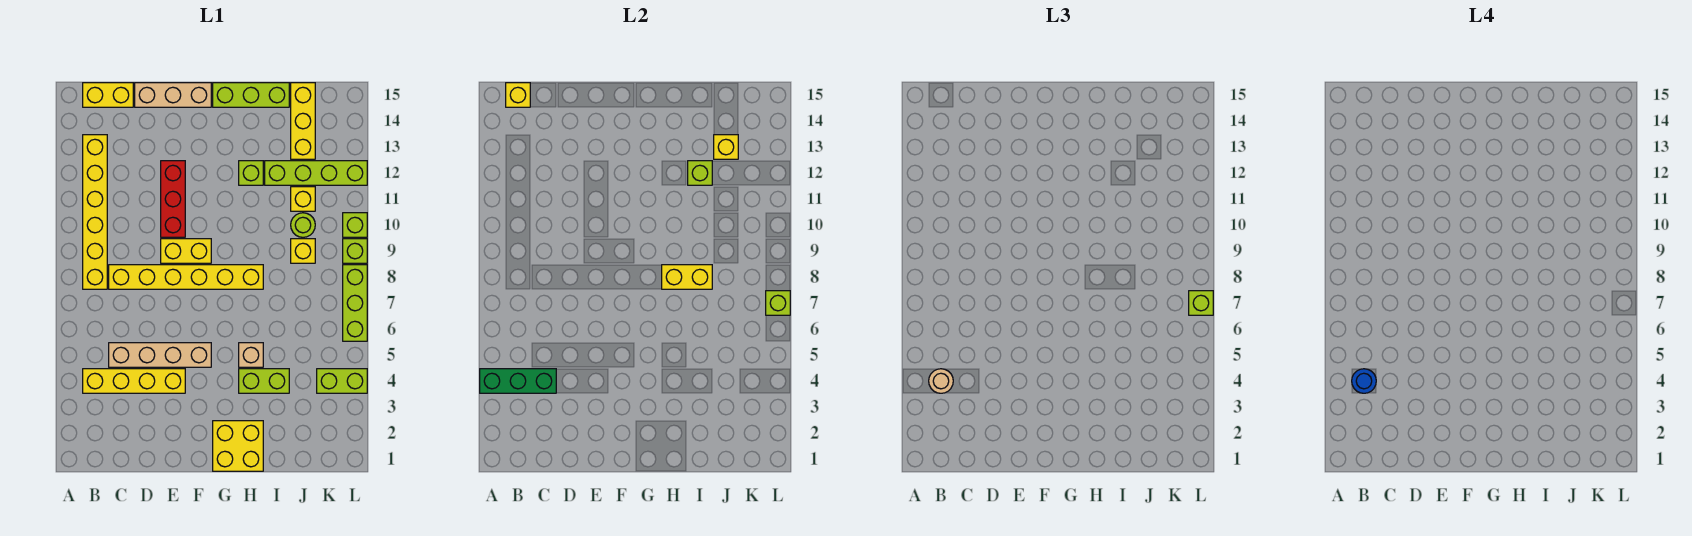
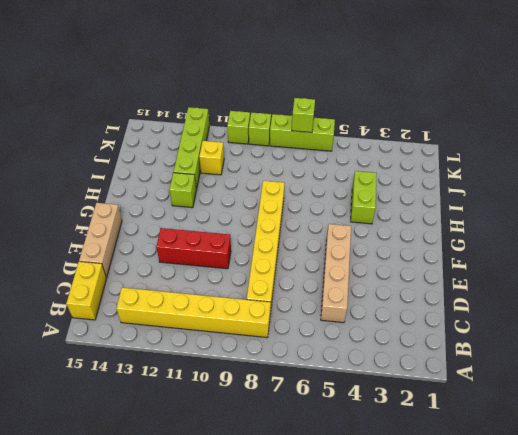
none -> yellow brick B4:E4 level 1
none -> yellow brick E9:F9 level 1
none -> yellow brick G1:H2 level 1
none -> lime brick G15:I15 level 1

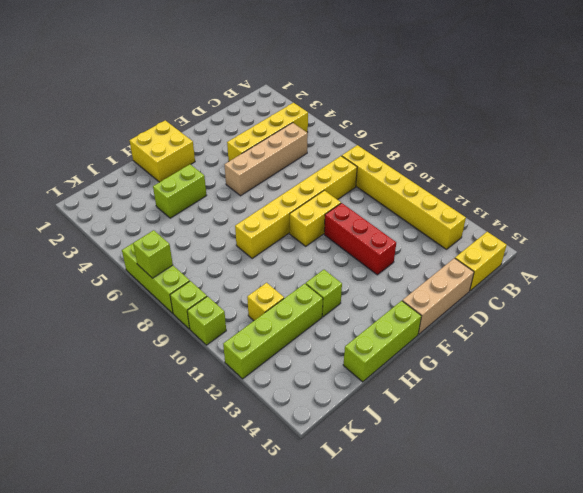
none -> tan brick H5 level 1
none -> yellow brick J9 level 1
none -> lime round brick J10 level 1
none -> yellow brick J13:J15 level 1

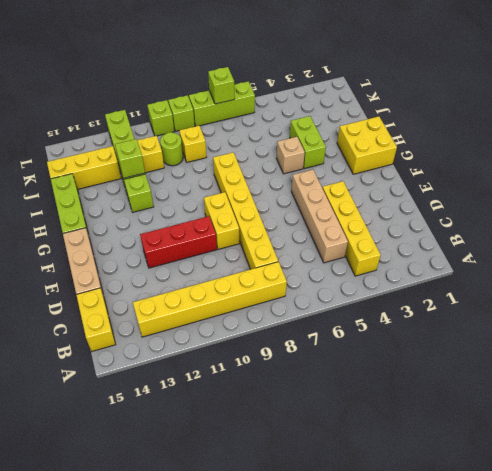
none -> lime brick K4:L4 level 1
none -> green brick A4:C4 level 2
none -> yellow brick B15 level 2
none -> yellow brick H8:I8 level 2

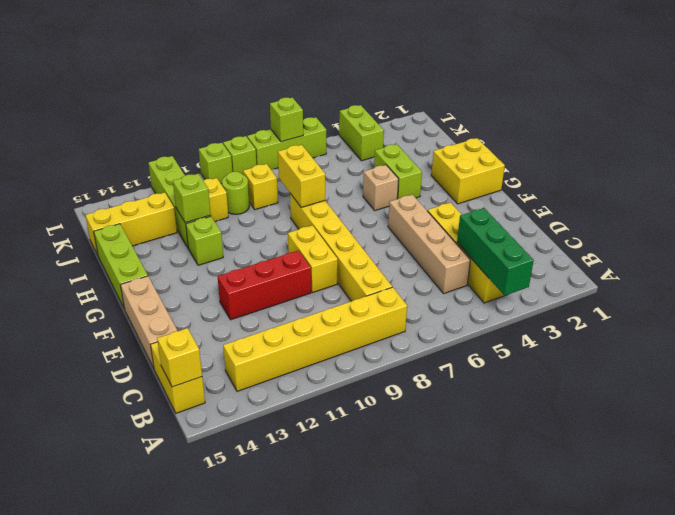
none -> yellow brick J13 level 2
none -> tan round brick B4 level 3
none -> lime brick L7 level 3
none -> blue round brick B4 level 4

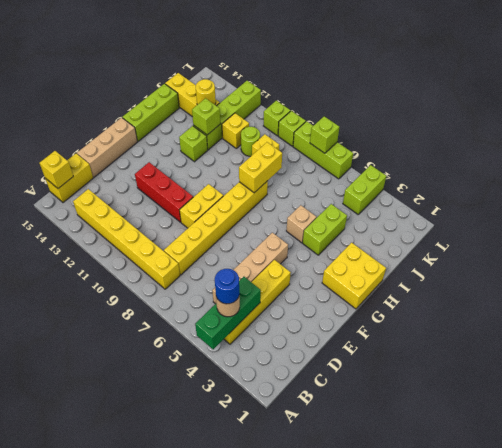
yellow round brick J13 level 2 -> yellow brick J13 level 2
none -> lime brick L7 level 3

